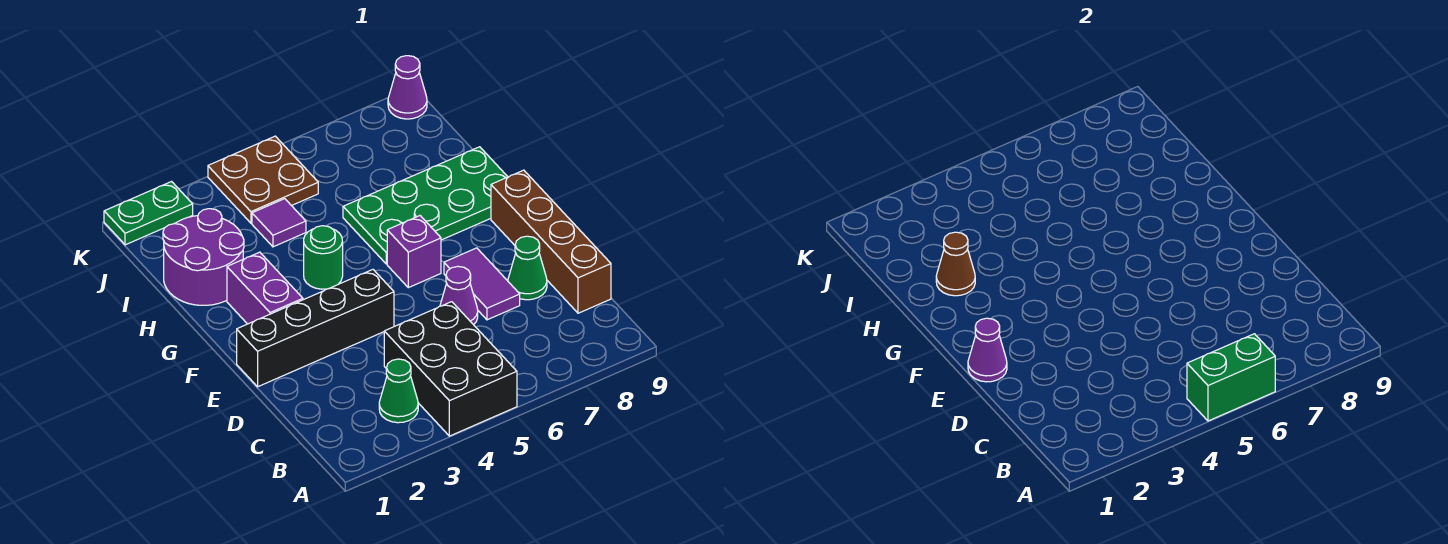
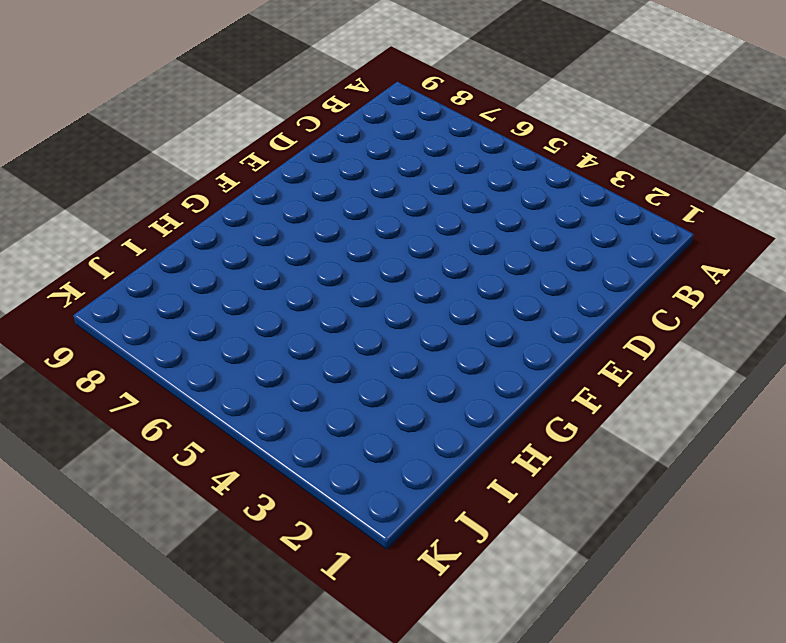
none -> black brick A4:C5 level 1
none -> green cone B3 level 1
none -> brown brick C9:F9 level 1

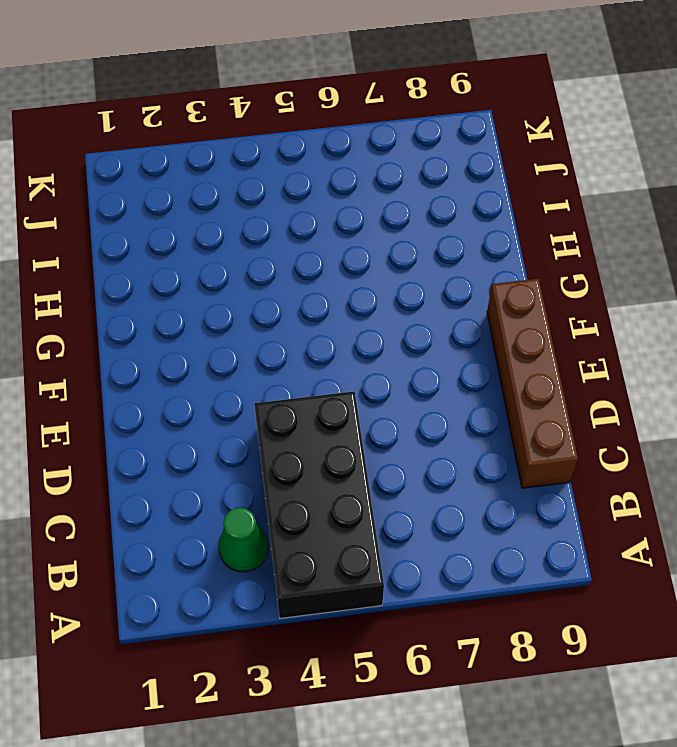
black brick A4:D5 level 1 -> black brick A4:C5 level 1
none -> purple cone D6 level 1
none -> purple tile D7:E7 level 1
none -> green cone D8 level 1

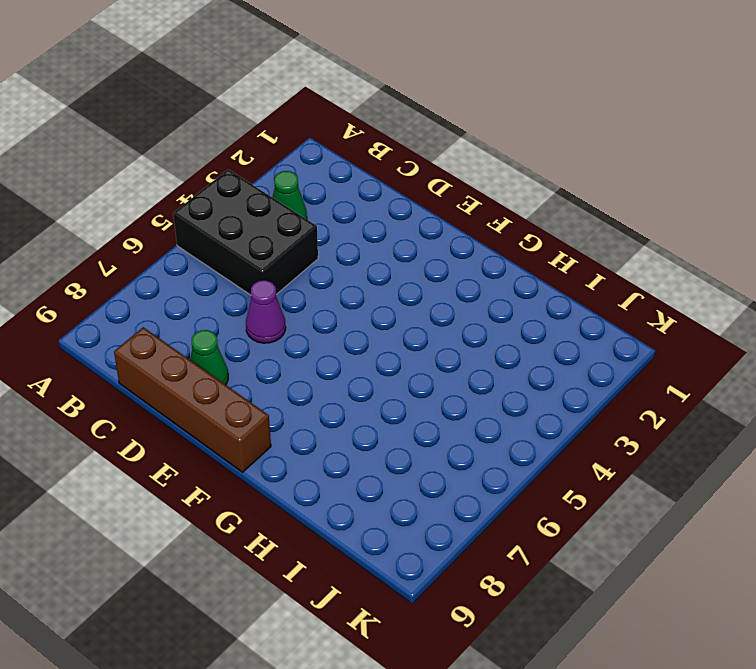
none -> purple tile D7:E7 level 1
none -> black brick E1:E4 level 1
none -> purple brick F2:G2 level 1

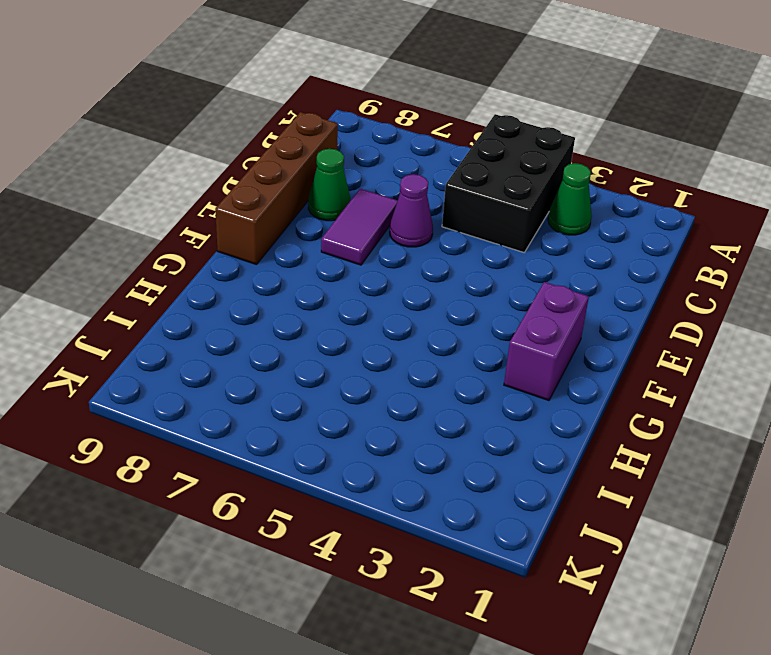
none -> black brick E1:E4 level 1
none -> purple brick F6 level 1
none -> green round brick G4 level 1

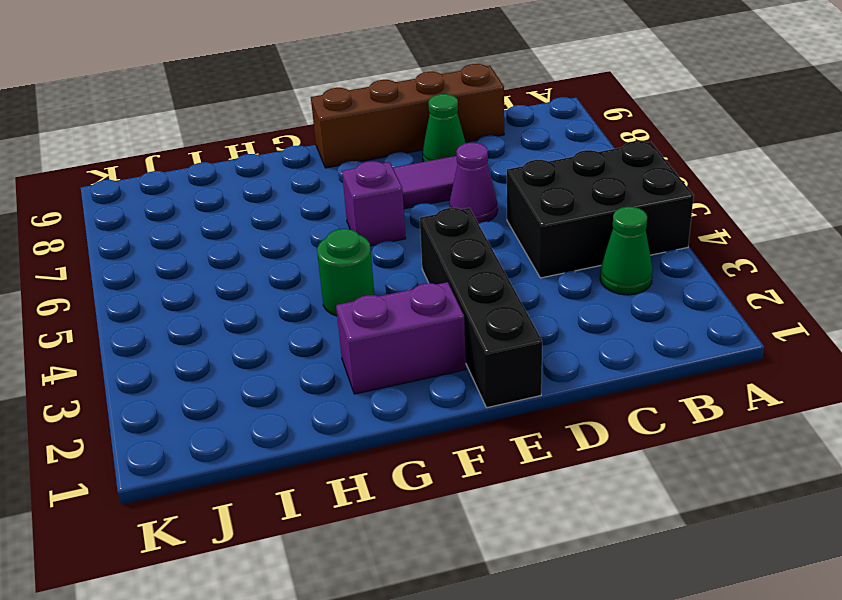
none -> green plate G6:H9 level 1
none -> purple round brick H1:I2 level 1
none -> purple tile I4 level 1

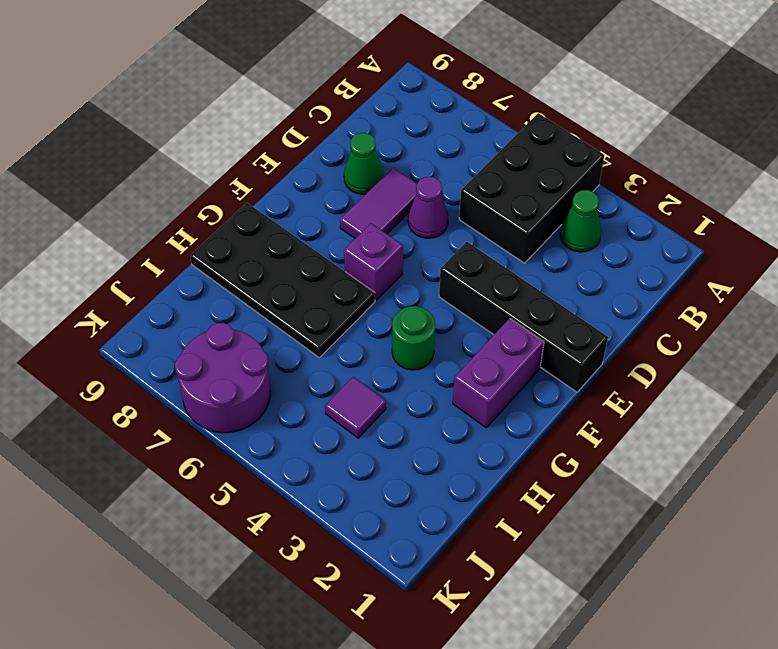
black plate G6:H9 level 1 -> green plate G6:H9 level 1
purple round brick J6:K7 level 1 -> purple round brick H1:I2 level 1
none -> brown brick C9:F9 level 1
none -> brown plate J4:K5 level 1
none -> green plate K1:K2 level 1

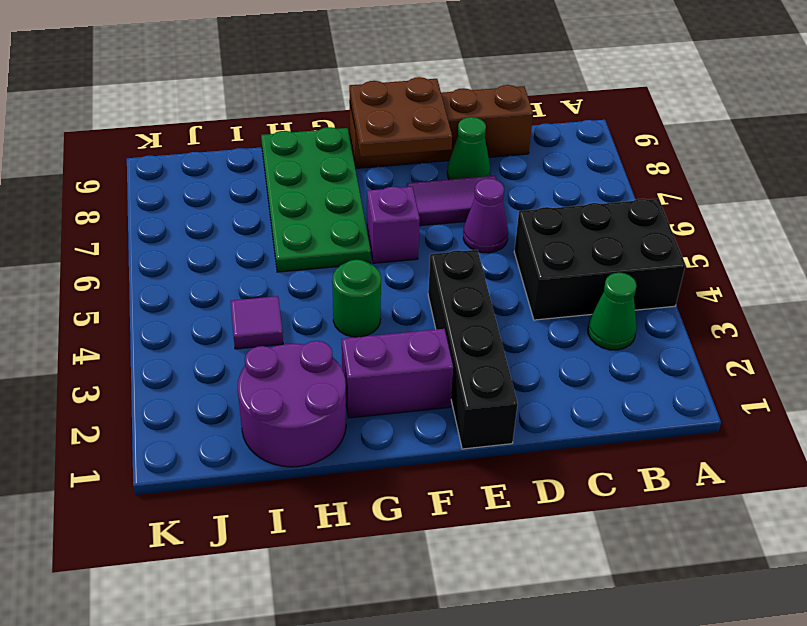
brown plate E8:F9 level 2 -> brown plate J4:K5 level 1
none -> green plate K1:K2 level 1
none -> purple cone K9 level 1
none -> green brick A5:A6 level 2

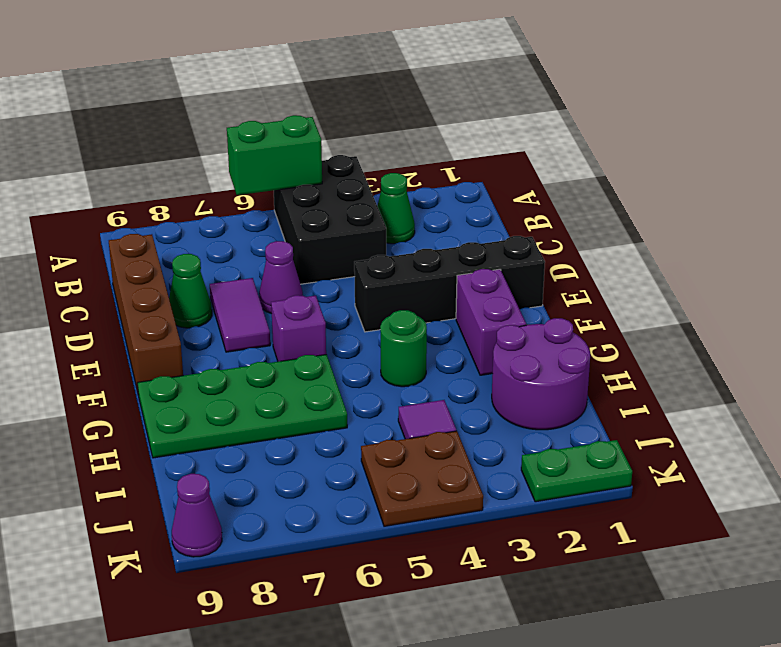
none -> purple cone E1 level 2
none -> brown cone H2 level 2

